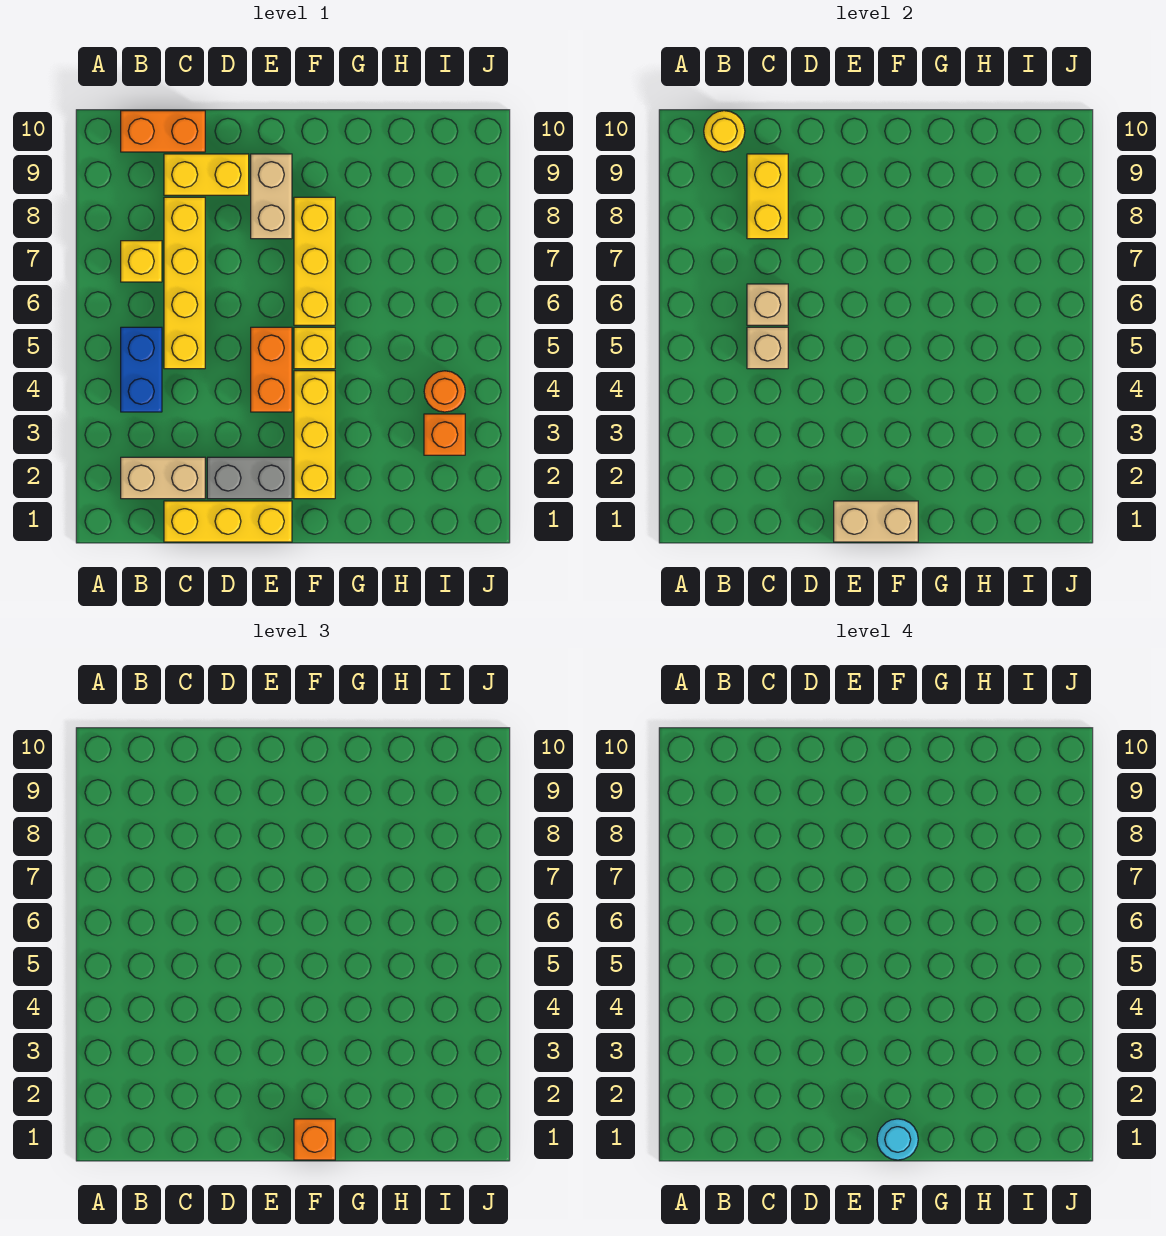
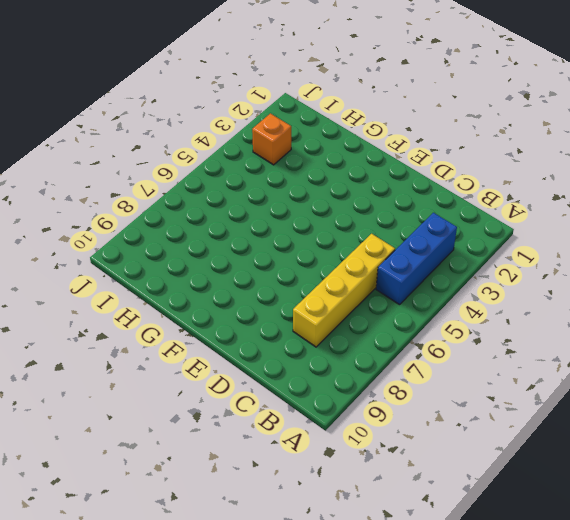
blue brick B3:B5 level 1 -> blue brick B4:B5 level 1
none -> tan brick B2:C2 level 1
none -> yellow brick B7 level 1
none -> orange brick B10:C10 level 1

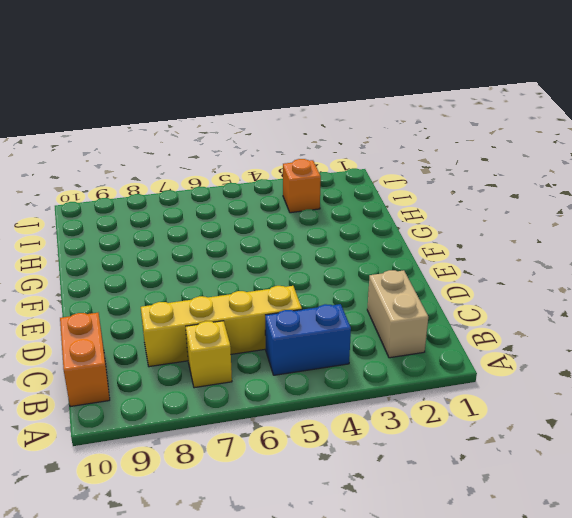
none -> yellow brick C1:E1 level 1
none -> yellow brick C9:D9 level 1
none -> grey brick D2:E2 level 1

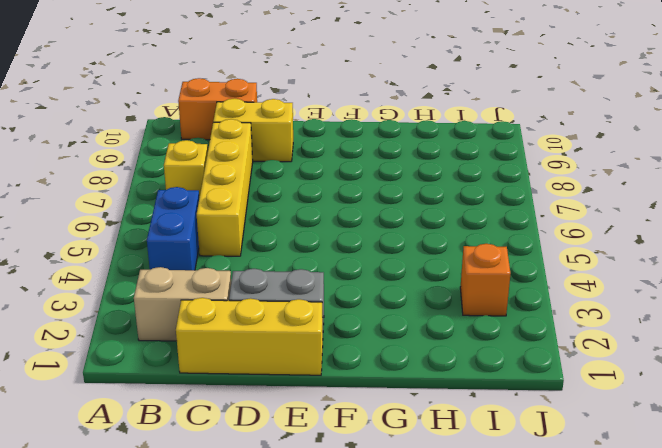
none -> orange brick E4:E5 level 1
none -> tan brick E8:E9 level 1
none -> yellow brick F2:F4 level 1

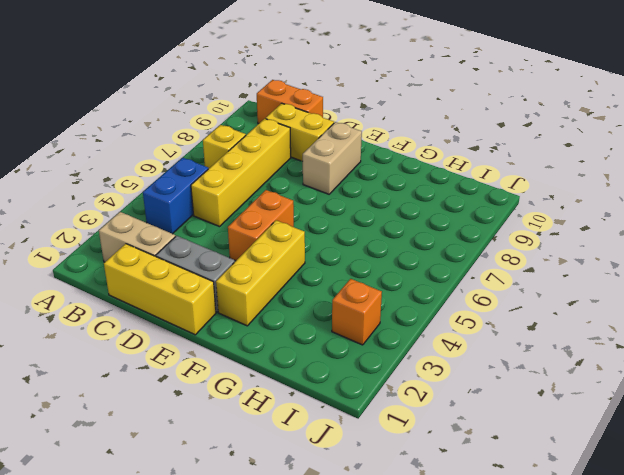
none -> yellow brick F5 level 1
none -> yellow brick F6:F8 level 1
none -> orange round brick I4 level 1

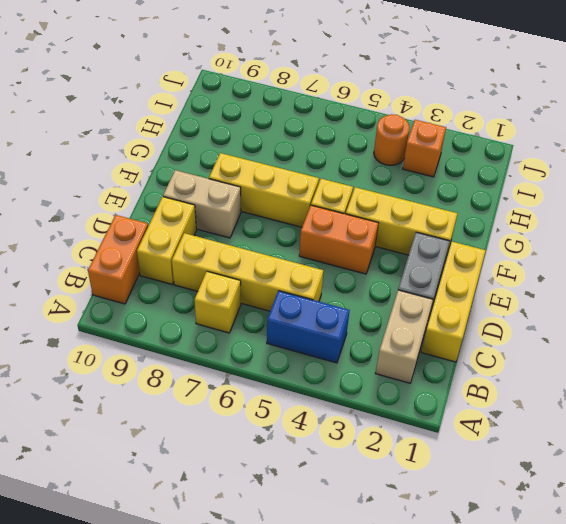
none -> yellow round brick B10 level 2
none -> tan brick C5 level 2
none -> tan brick C6 level 2

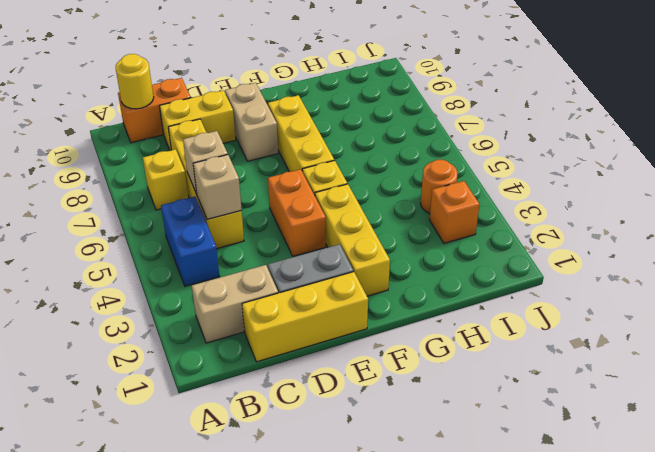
none -> yellow brick C8:C9 level 2
none -> tan brick E1:F1 level 2
none -> orange brick F1 level 3

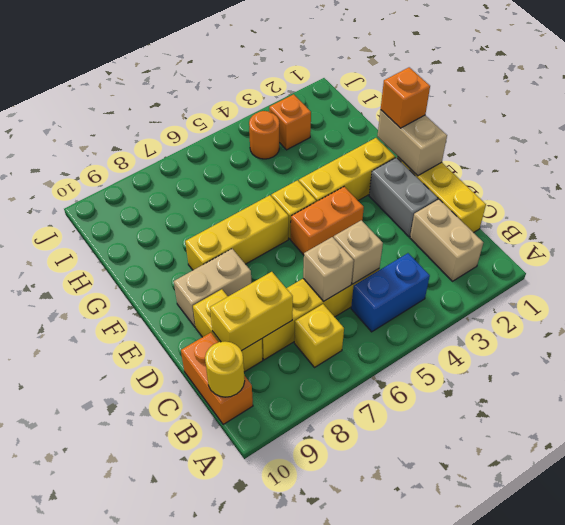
none -> cyan round brick F1 level 4

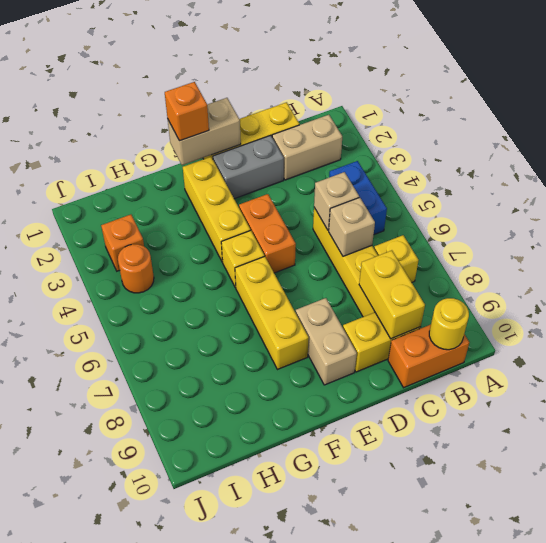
none -> cyan round brick F1 level 4

